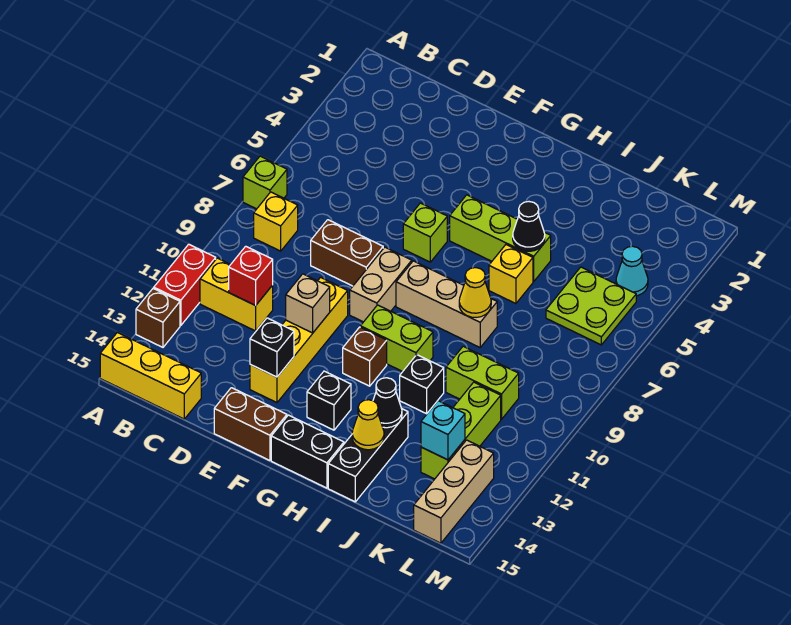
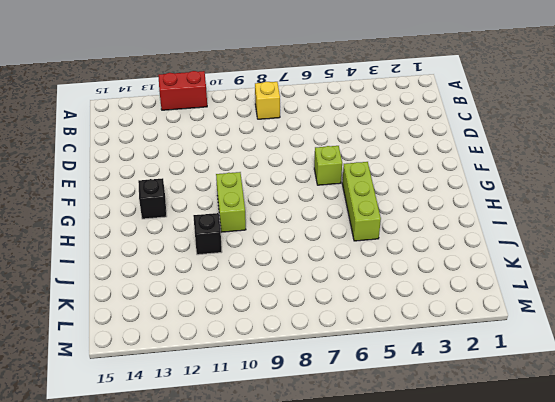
none -> lime brick A7 level 1
none -> brown brick A13 level 1
none -> yellow brick A15:C15 level 1
none -> yellow brick B11:C11 level 1

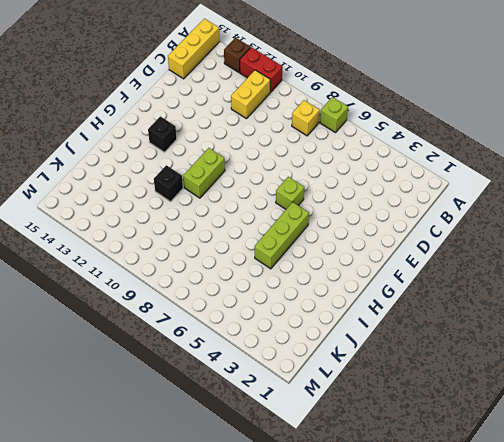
none -> brown brick D8:E8 level 1
none -> yellow brick E10:E13 level 1
none -> brown brick E15:F15 level 1
none -> tan brick F8:F9 level 1

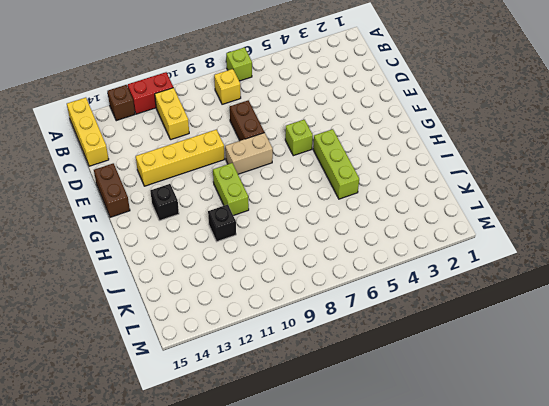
none -> tan brick G8:I8 level 1
none -> brown brick G11 level 1
none -> black brick G15:H15 level 1
none -> yellow brick I6 level 1

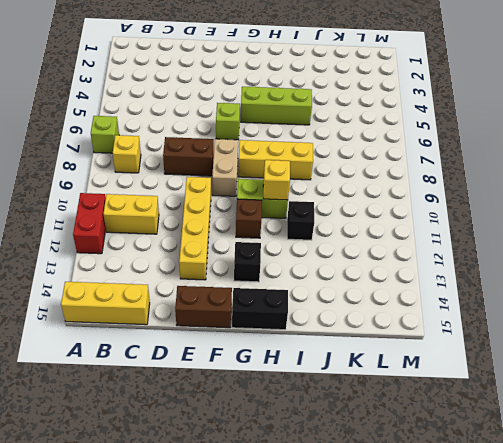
yellow brick G8:I8 level 1 -> tan brick G8:I8 level 1
yellow brick H10 level 2 -> yellow brick I6 level 1
none -> brown brick A13 level 1
none -> black brick I13:I15 level 1
none -> lime brick J10:K10 level 1
none -> lime plate K5:L6 level 1

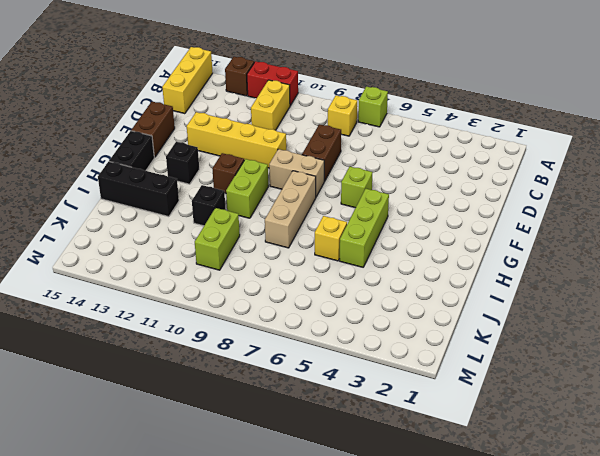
none -> lime plate K5:L6 level 1
none -> lime brick K11:K13 level 1
none -> cyan cone L4 level 1
none -> tan brick L13:L15 level 1

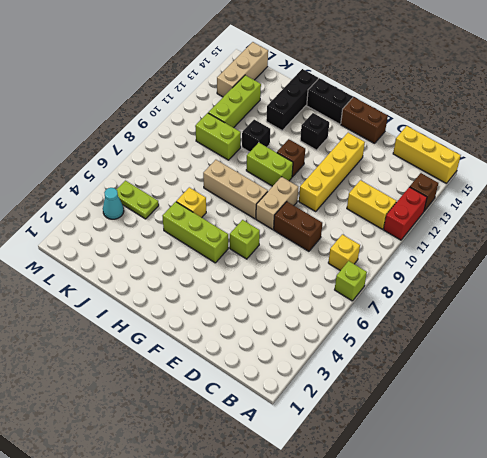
lime plate K5:L5 level 1 -> lime plate K5:L6 level 1
none -> red brick C11 level 2
none -> tan brick E11 level 2
none -> black brick E13 level 2
none -> black cone I5 level 2

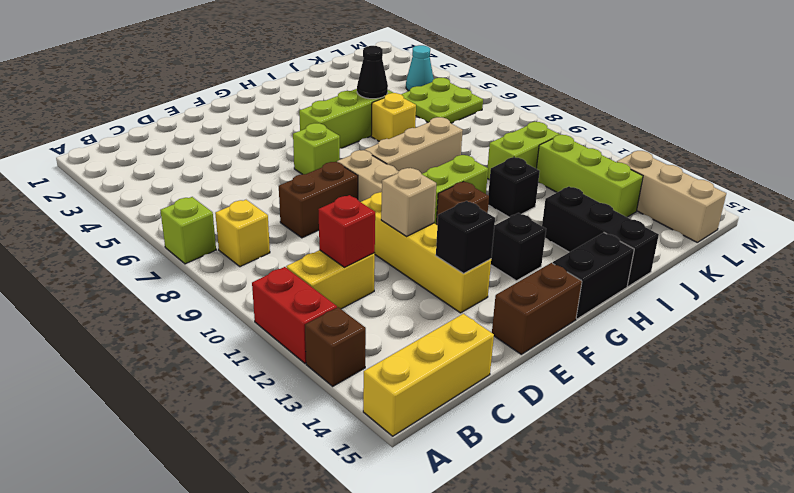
none -> yellow cone I8 level 2
none -> black cone I13 level 2
none -> yellow cone I14 level 2
none -> cyan brick K13 level 2

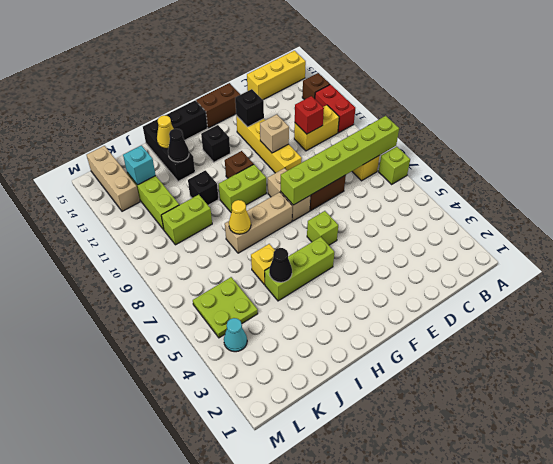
lime brick A8:F8 level 2 -> none

